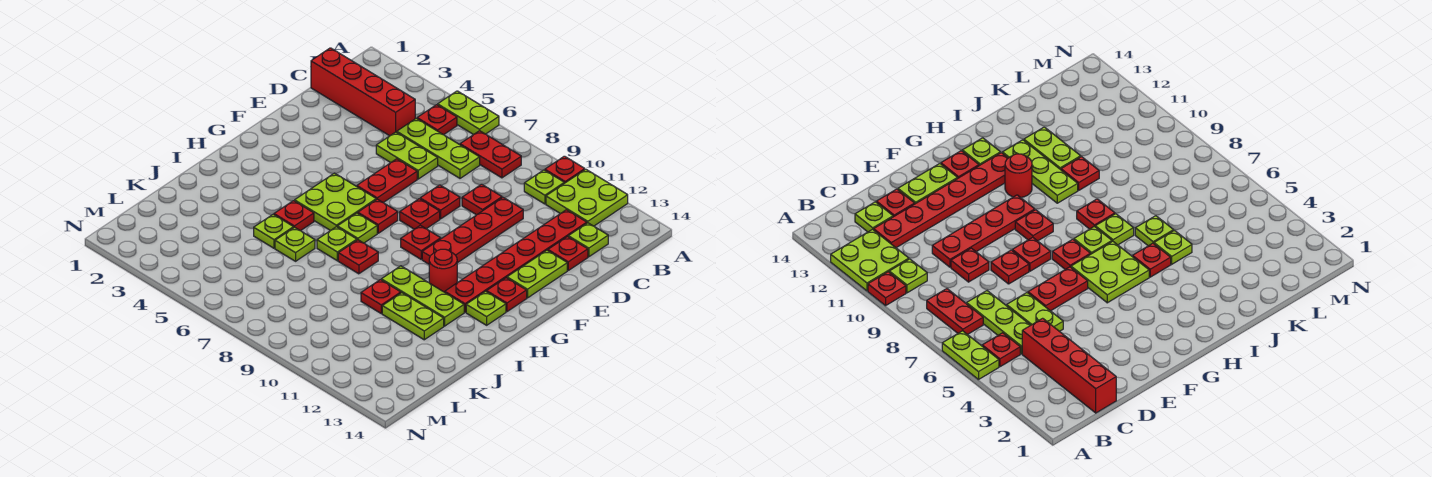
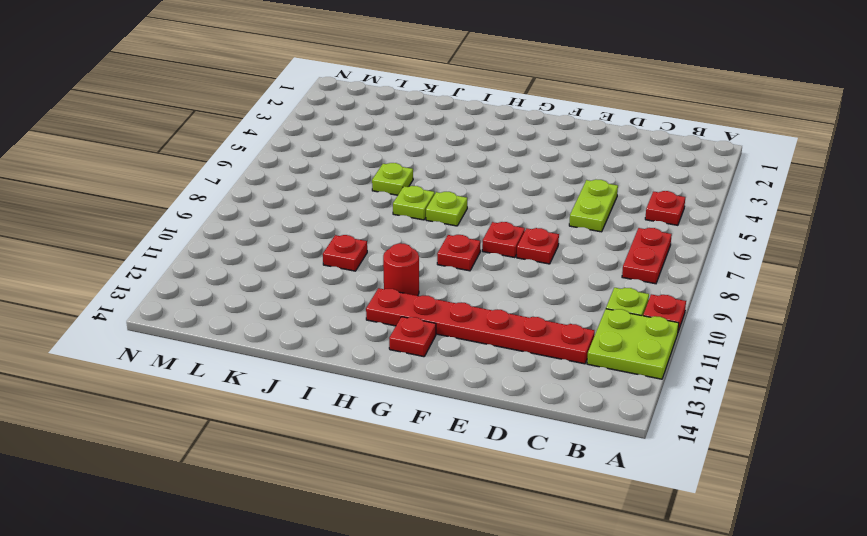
none -> lime plate A5:A6 level 1
none -> red brick C1:C4 level 1
none -> lime plate C5:C7 level 1
none -> lime plate C13 level 1

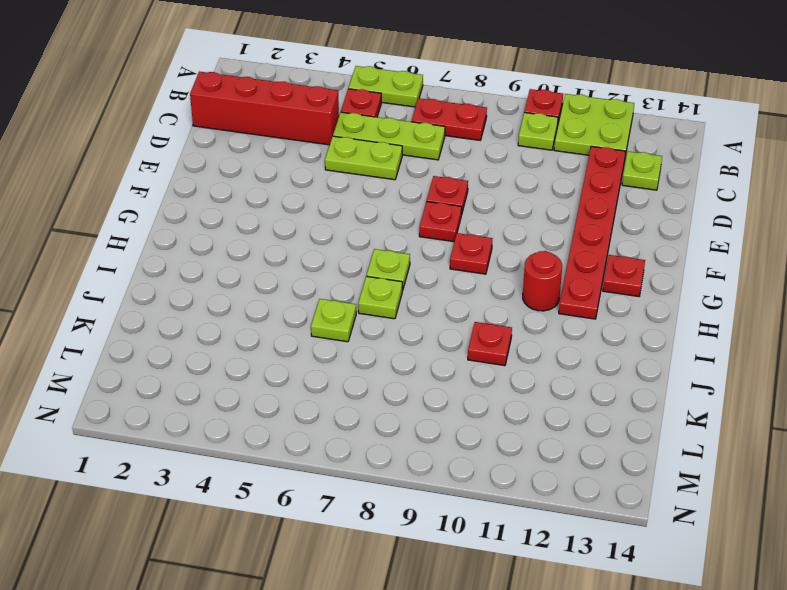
none -> red plate D9 level 1
none -> red plate D10:G10 level 1
none -> red plate D13 level 1
none -> red plate E6:F6 level 1

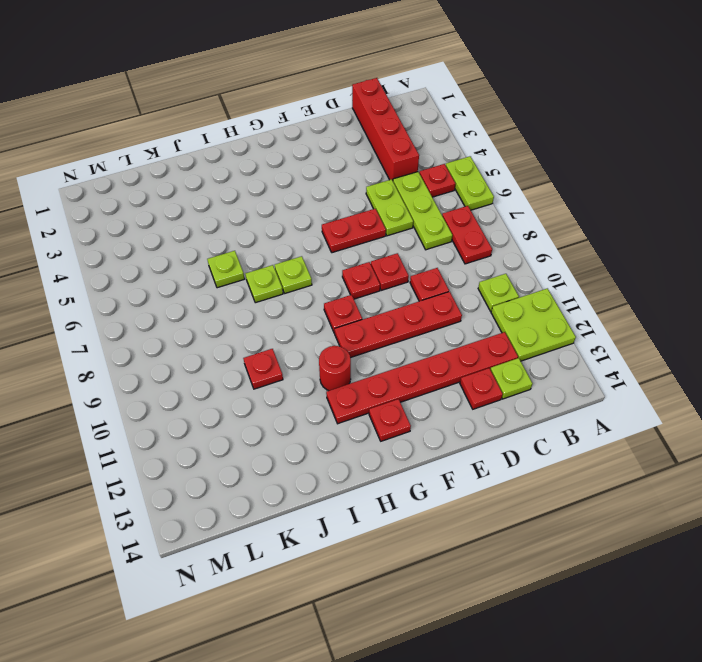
none -> red plate A10 level 1
none -> lime plate E13:F13 level 1
none -> lime plate G5:H6 level 1
none -> red plate G7 level 1

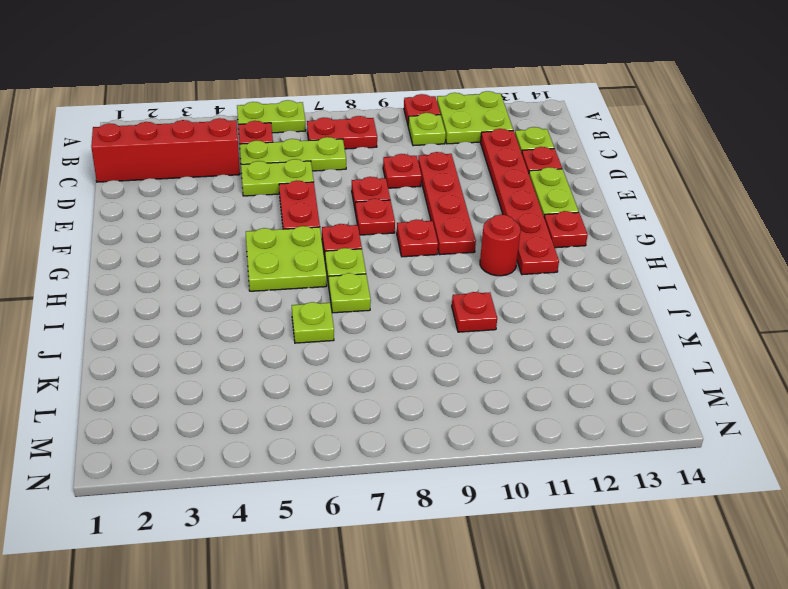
none -> lime plate H13 level 1
none -> red plate I5 level 1
none -> red plate I8 level 1
none -> lime plate I10:I12 level 1

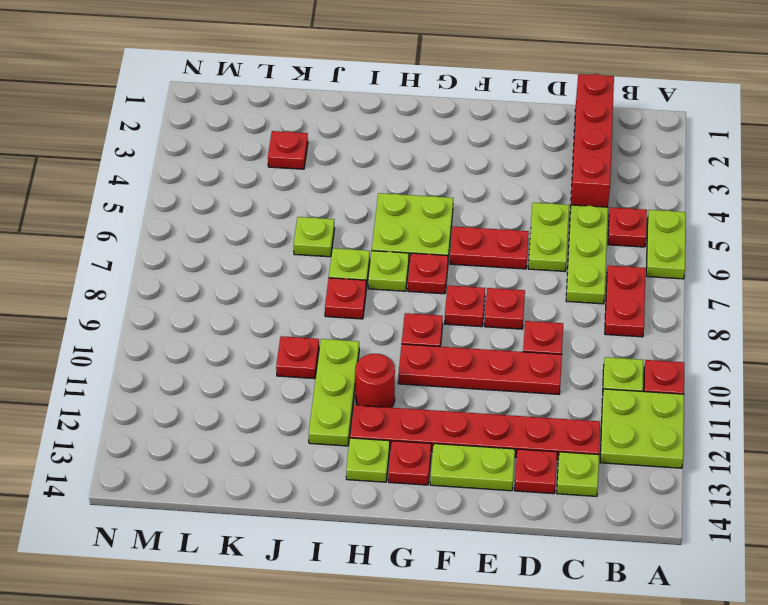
red plate K3 level 1 -> red plate I5 level 1
none -> lime plate J5 level 1
none -> lime plate J11:J12 level 1

